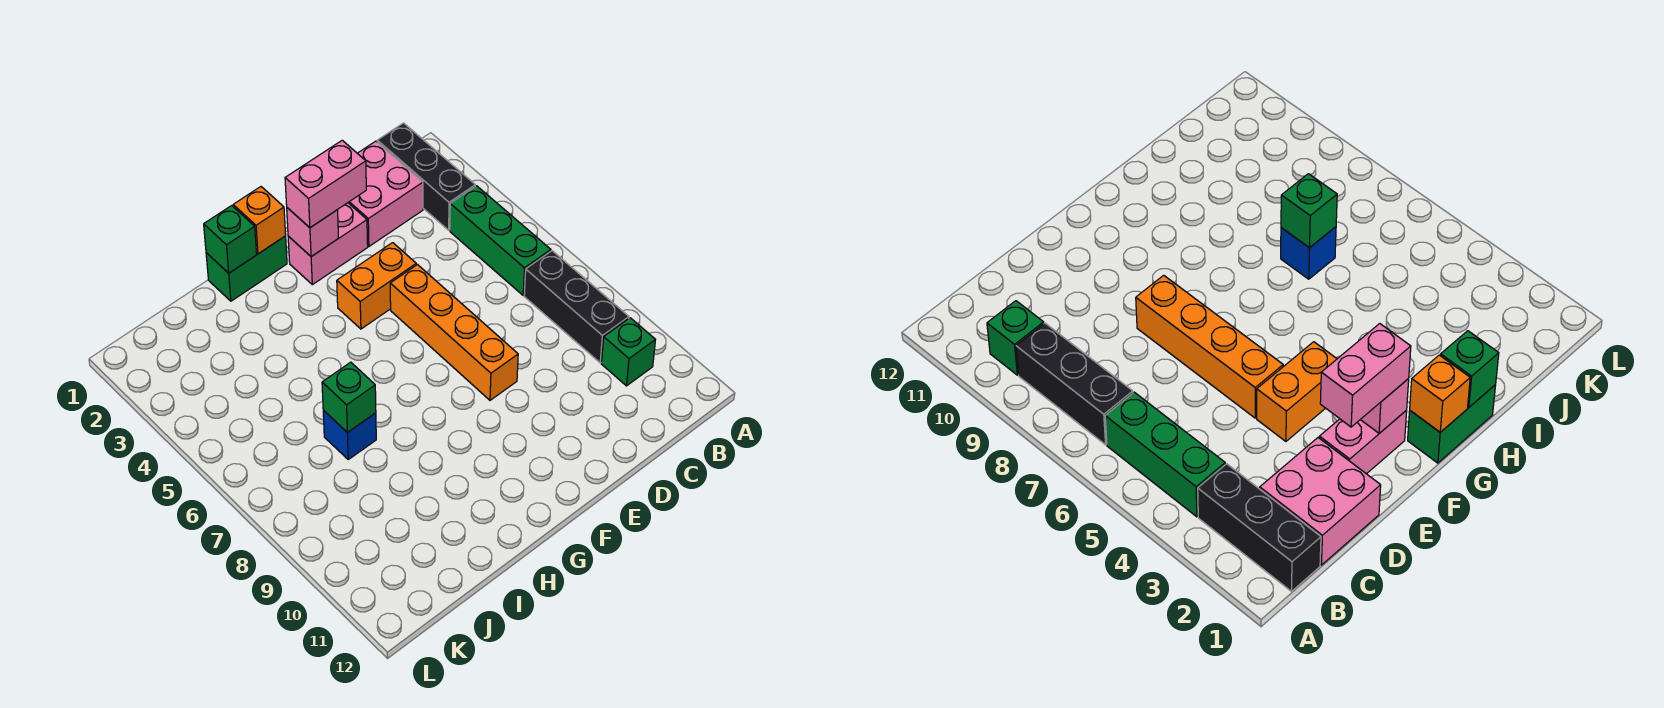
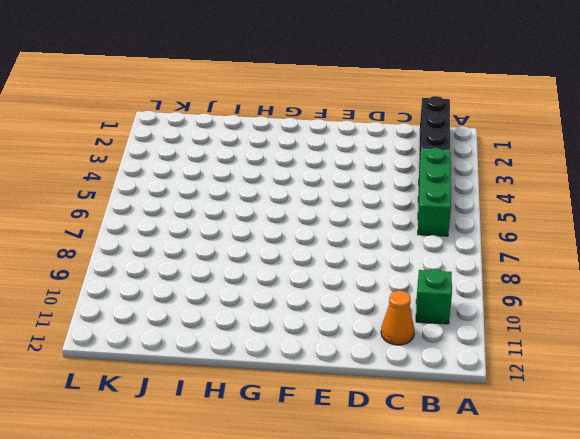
orange cone C11 level 1 -> none
none -> black brick B7:B9 level 1
none -> pink brick C1:D2 level 1
none -> pink brick E2:F2 level 1

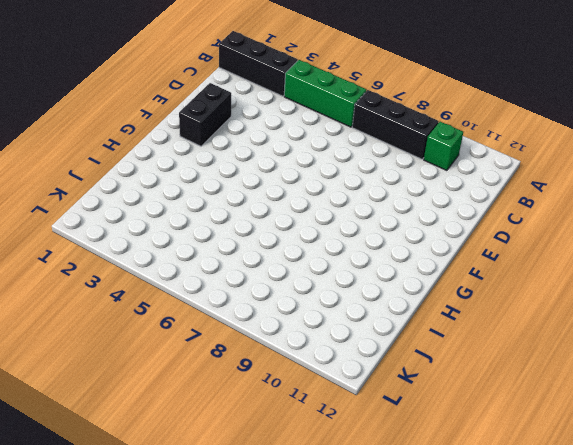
black brick E2:F2 level 1 -> pink brick E2:F2 level 1
none -> pink brick C1:D2 level 1
none -> orange brick E4:F4 level 1
none -> orange brick E5:E8 level 1

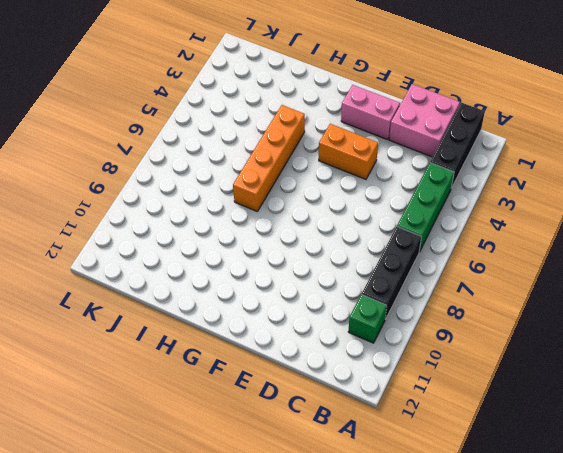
orange brick H4:H7 level 1 -> orange brick E5:E8 level 1
none -> green brick G1:H1 level 1
none -> blue brick I7 level 1
none -> pink brick F2 level 2

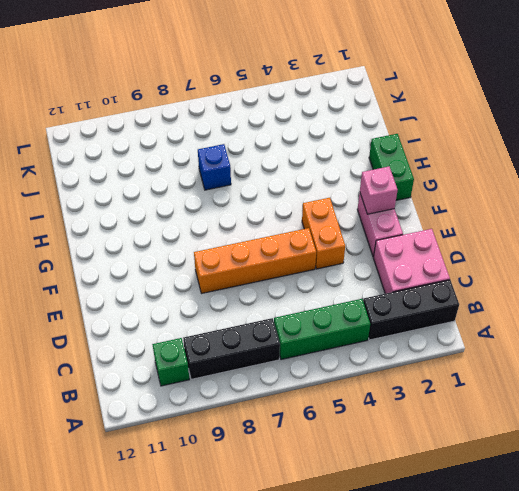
none -> orange brick G1 level 2
none -> green brick H1 level 2
none -> green brick I7 level 2

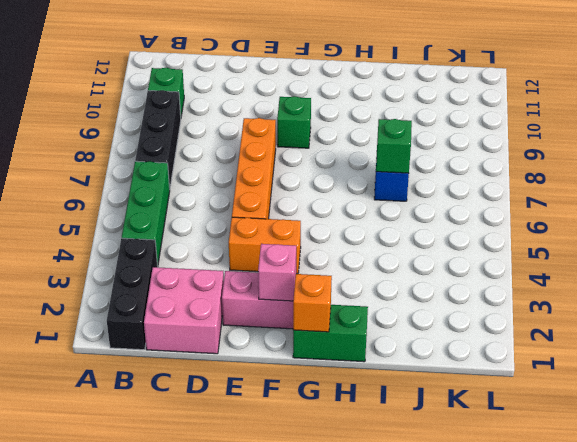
green brick F9 level 1 -> green brick H1 level 2
none -> pink brick E2:F2 level 3

